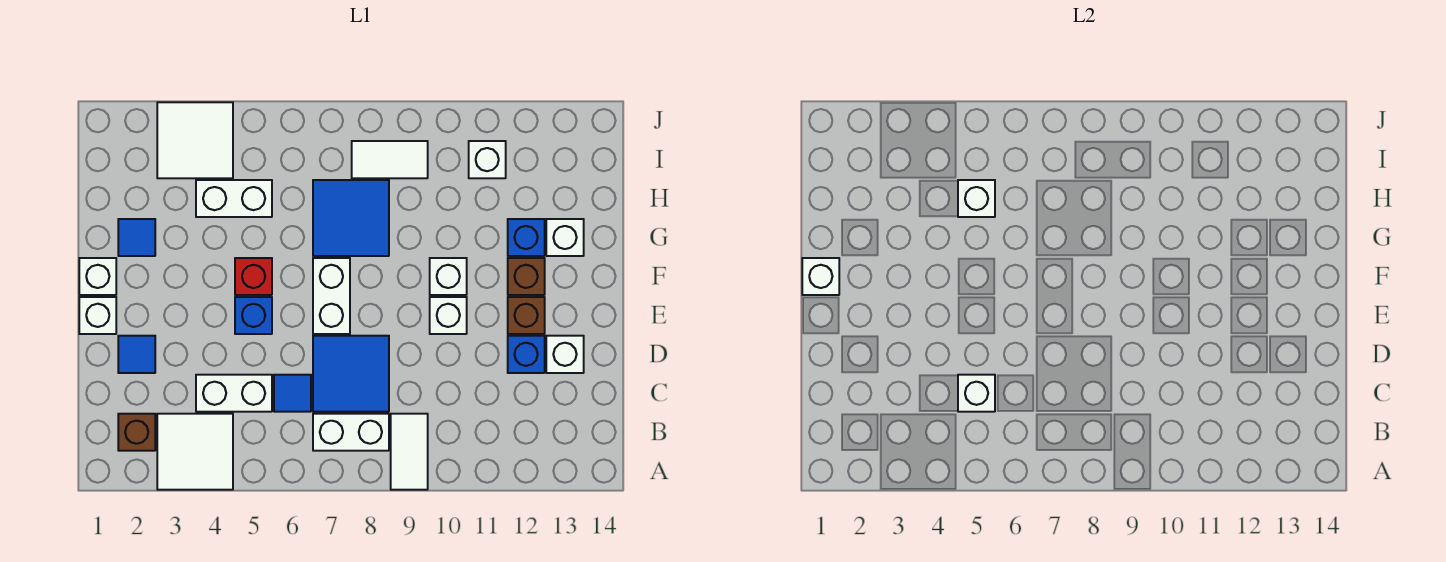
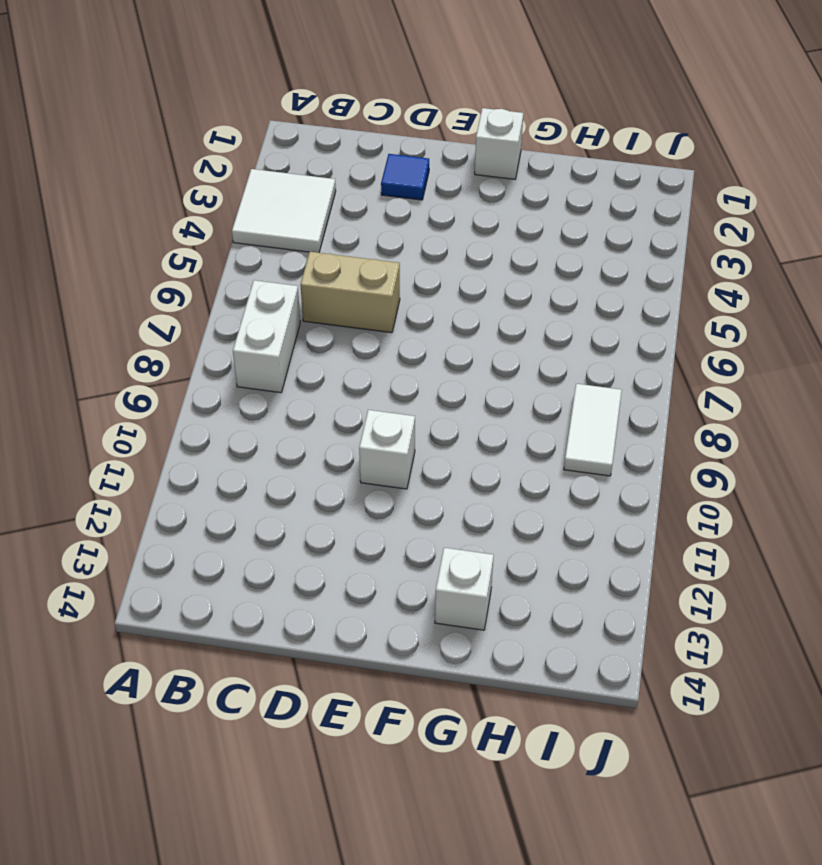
tan brick C6:D6 level 1 -> blue tile C6 level 1
none -> white tile A9:B9 level 1
none -> brown brick B2 level 1
none -> white brick C4:C5 level 1
none -> blue tile C7:D8 level 1

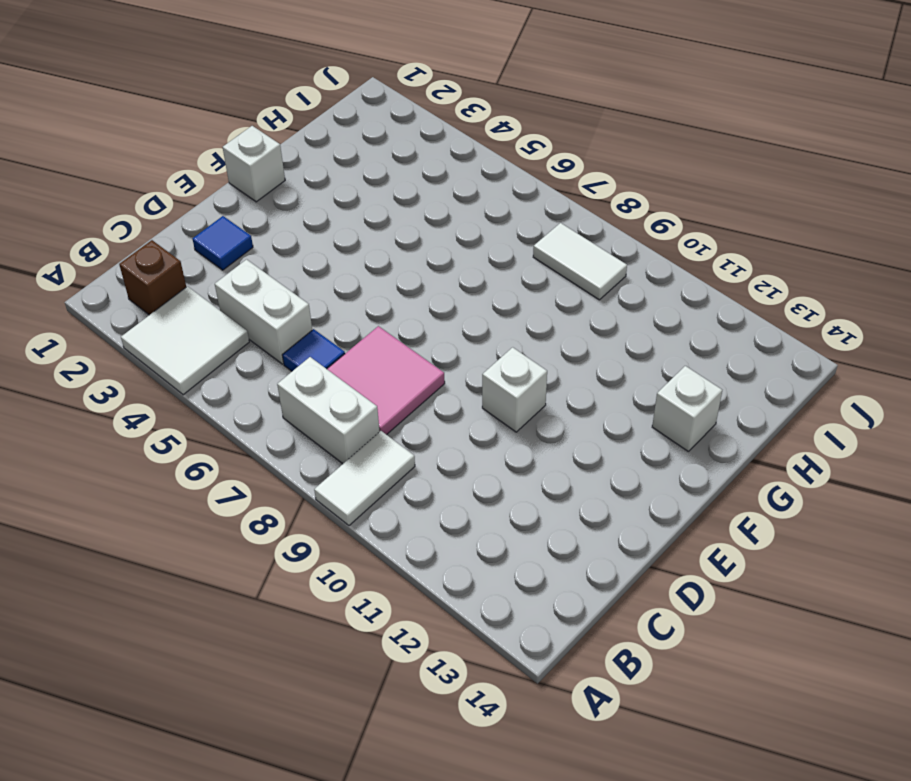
pink tile C7:D8 level 1 -> blue tile C7:D8 level 1
none -> blue brick D12 level 1
none -> white brick D13 level 1
none -> white brick E1 level 1
none -> blue brick E5 level 1

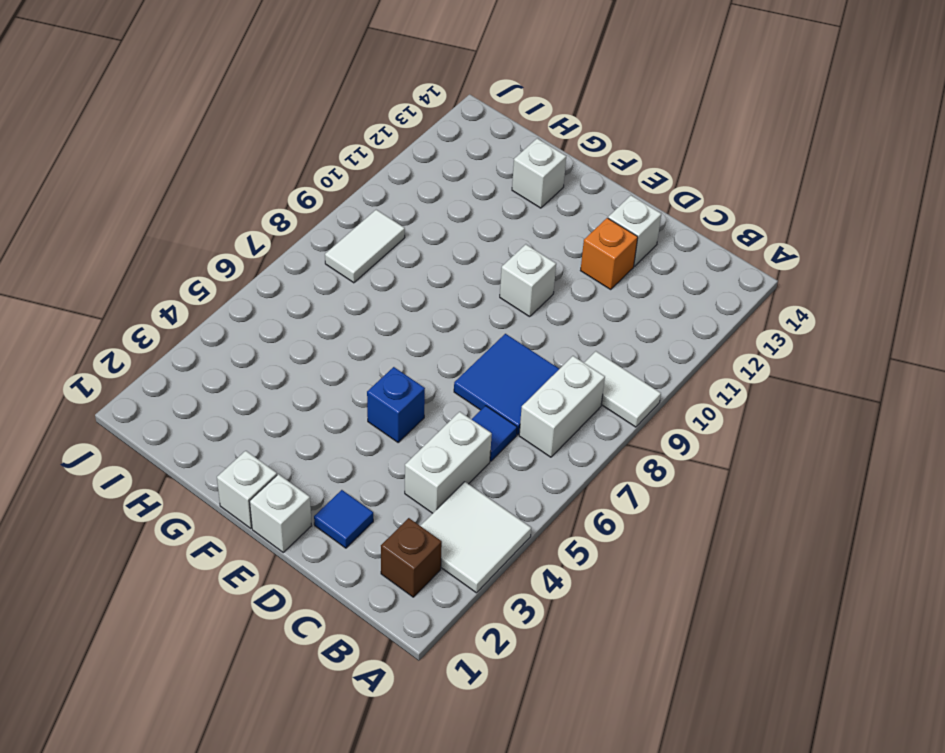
orange brick D12 level 1 -> blue brick D12 level 1
none -> white brick E7:F7 level 1
none -> brown brick E12 level 1
none -> red brick F5 level 1
none -> white brick F10 level 1

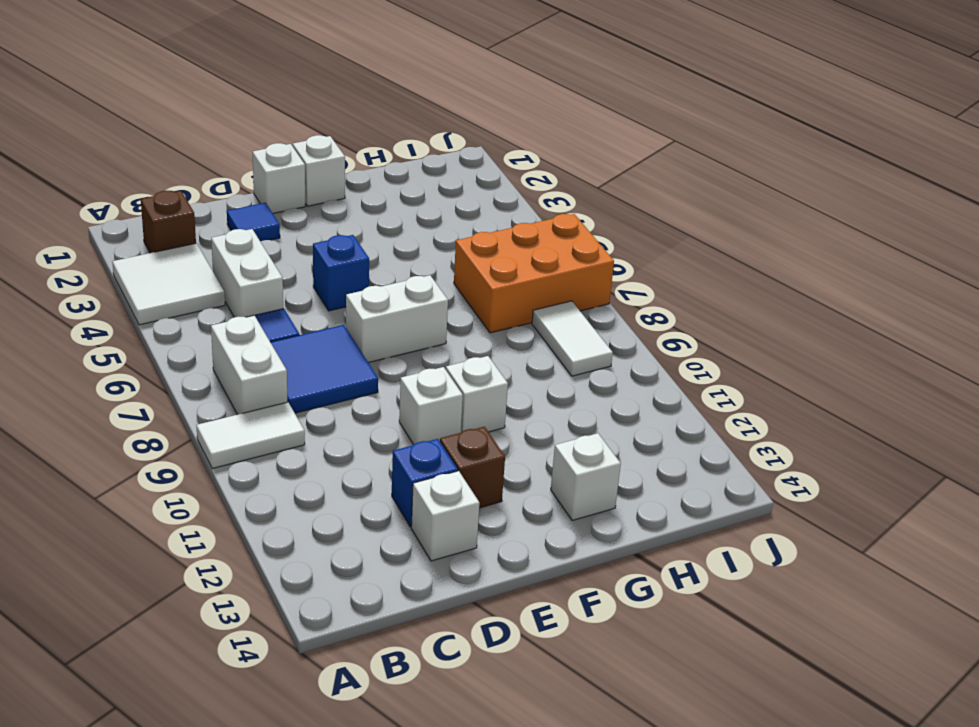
orange brick H6:J7 level 1 -> blue tile G7:H8 level 1
none -> red brick F5 level 1
none -> brown brick F12 level 1
none -> blue tile G2 level 1
none -> blue brick G12 level 1

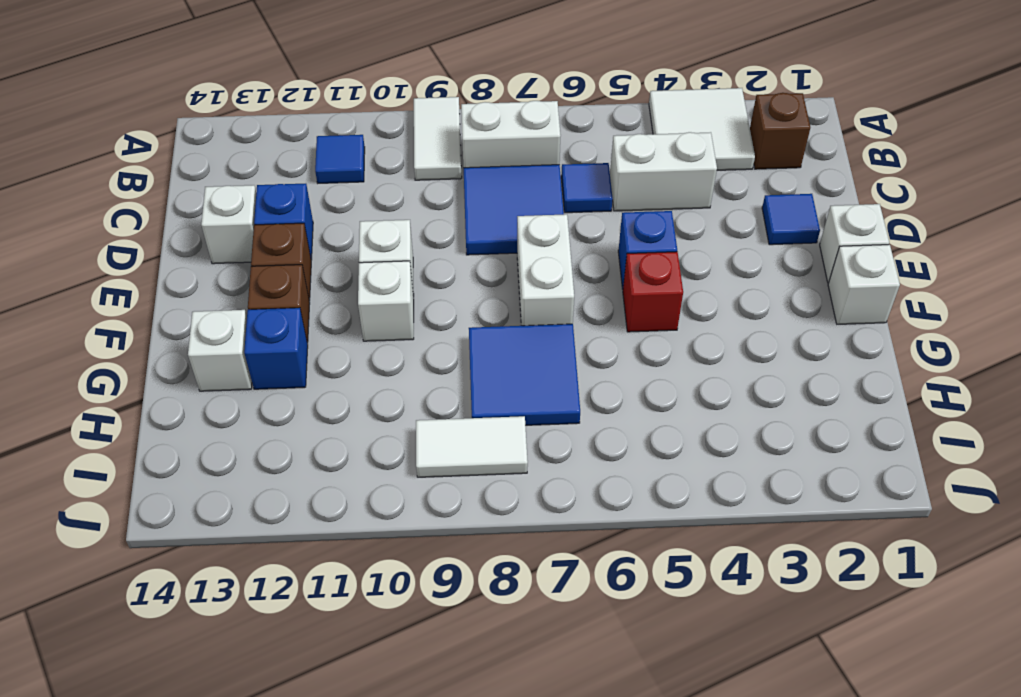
blue tile B11 level 1 -> blue tile G2 level 1
none -> white brick H4:H5 level 1
none -> white tile I3:J4 level 1
none -> white brick I11 level 1
none -> white brick C5 level 2

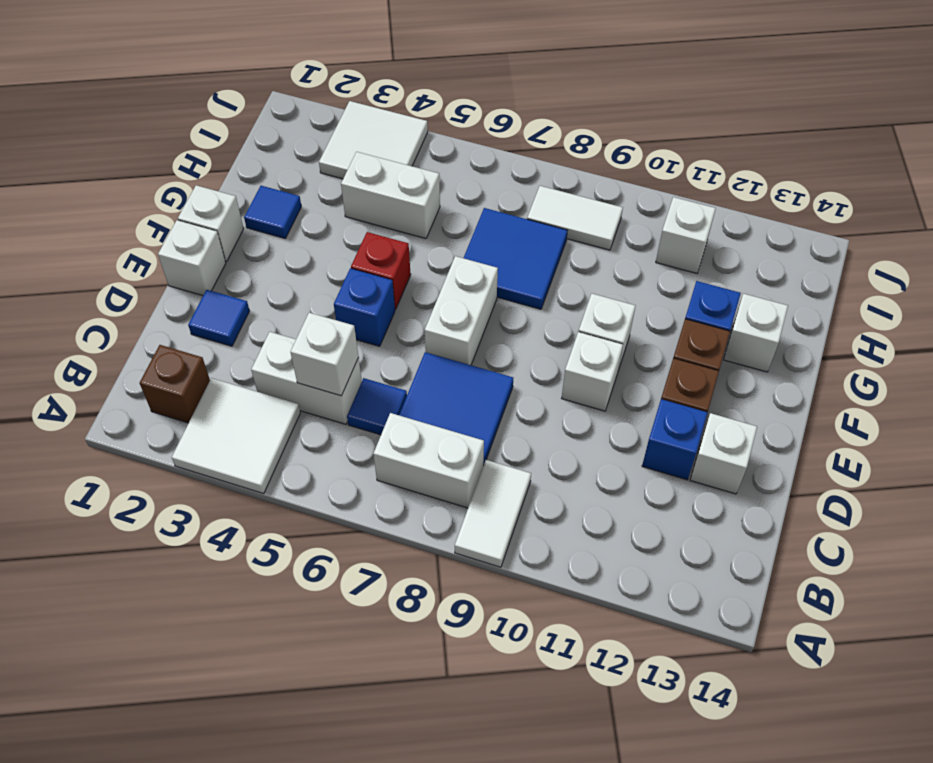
none -> white brick F1 level 2
none -> white brick H5 level 2

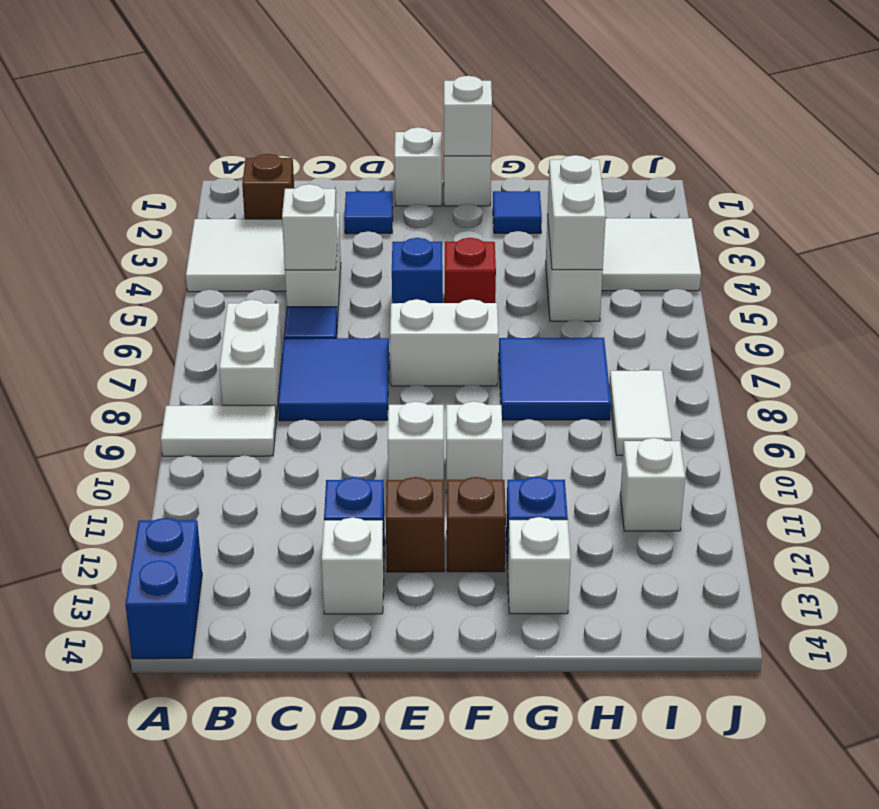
blue brick A13:A14 level 1 -> none
white brick H4:H5 level 2 -> white brick H5 level 2

